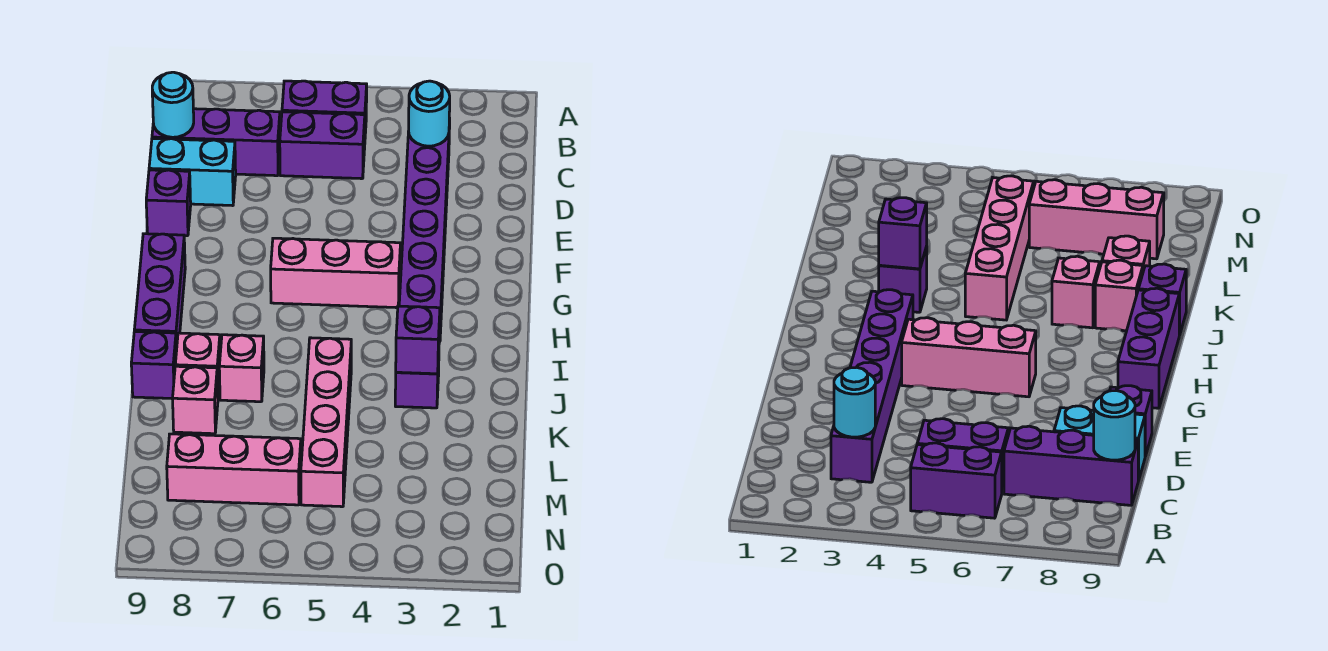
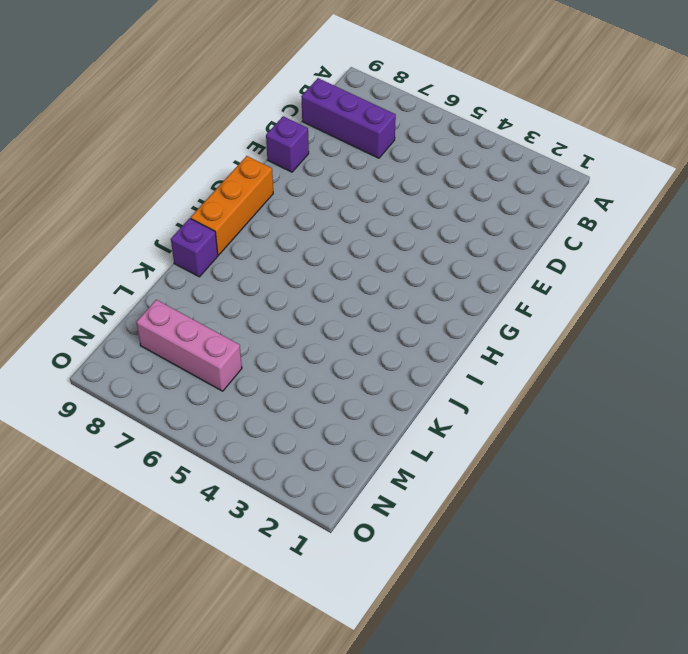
orange brick G9:I9 level 1 -> purple brick G9:I9 level 1
none -> purple brick B5:B6 level 1
none -> purple brick C3:H3 level 1
none -> purple brick C5:C6 level 1

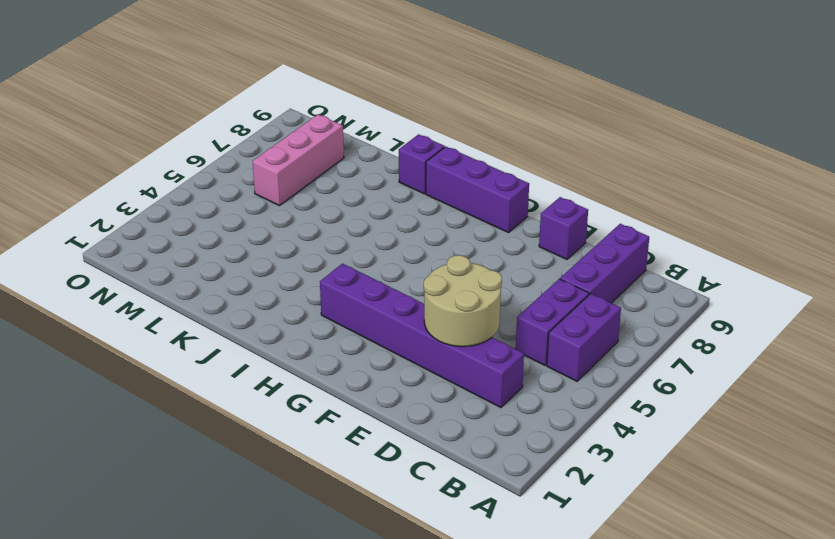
tan round brick D3:E4 level 2 -> none
none -> cyan brick D8:D9 level 1
none -> pink brick G4:G6 level 1
none -> purple brick J3 level 1

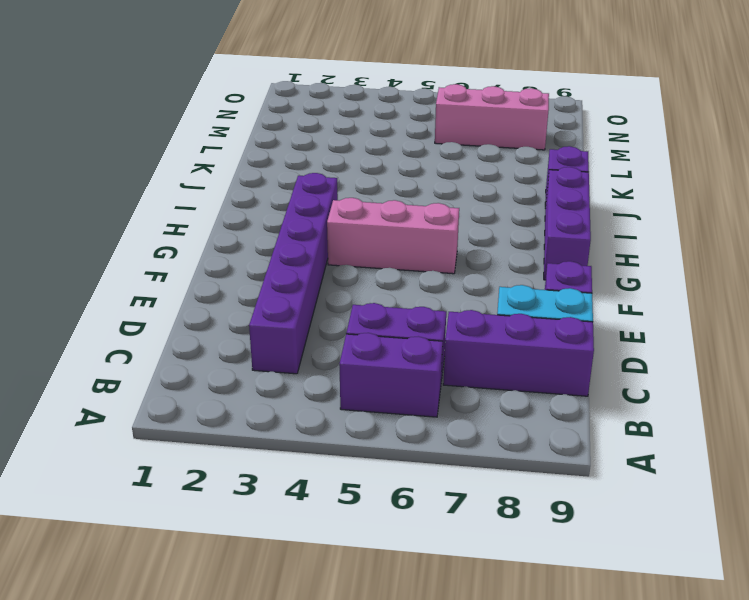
none -> purple brick J3 level 1
none -> pink brick J5:M5 level 1
none -> pink brick J7 level 1

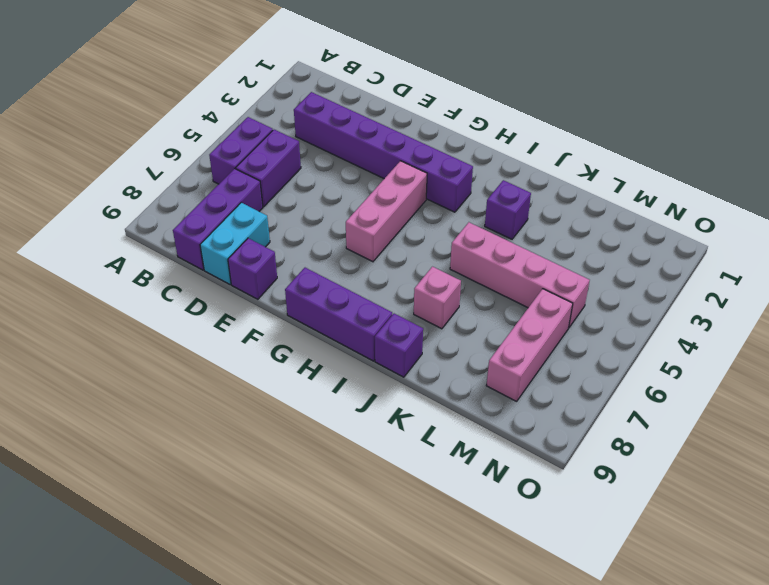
none -> pink brick J8 level 1
none -> pink brick K8 level 1
none -> cyan round brick C3 level 2

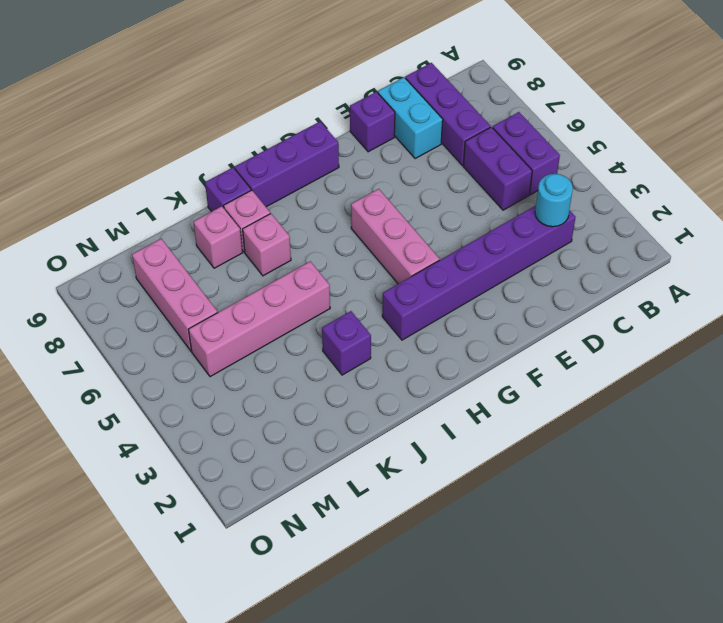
none -> cyan round brick C9 level 2
none -> purple brick J3 level 2

